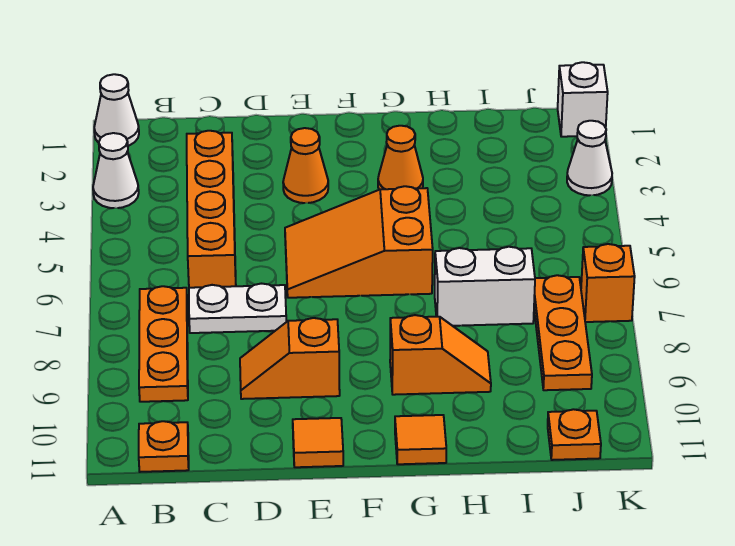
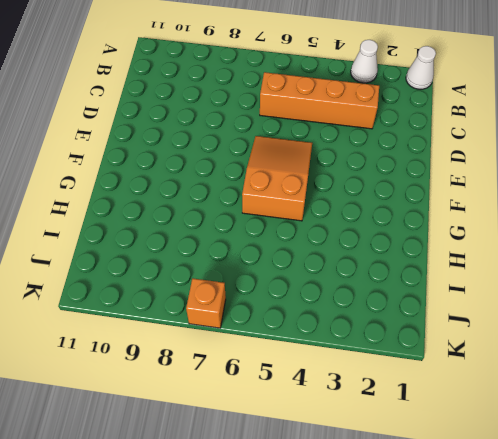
none -> orange plate B7:B9 level 1
none -> orange plate B11 level 1
none -> white plate C7:D7 level 1

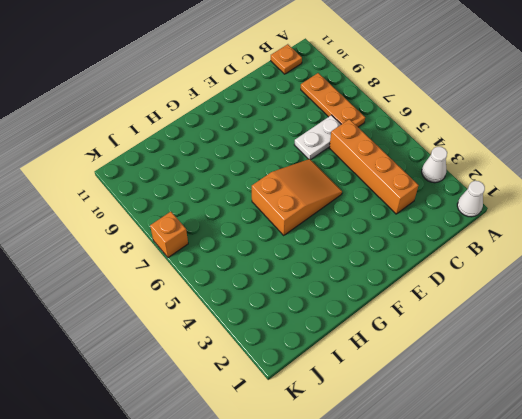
none -> orange slope D9:E9 level 1 top E
none -> orange cone E3 level 1
none -> orange tile E11 level 1

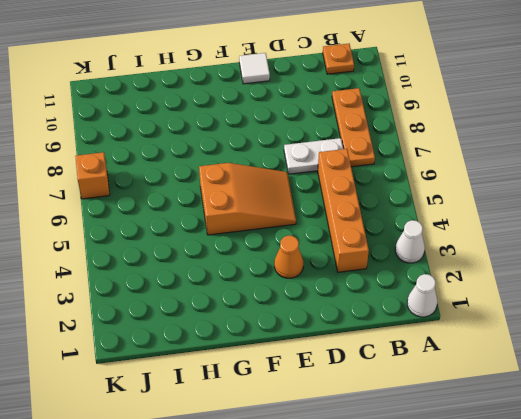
white tile E11 level 1 -> orange tile E11 level 1
none -> orange slope D9:E9 level 1 top E
none -> orange cone G3 level 1
none -> orange slope G9:H9 level 1 top G

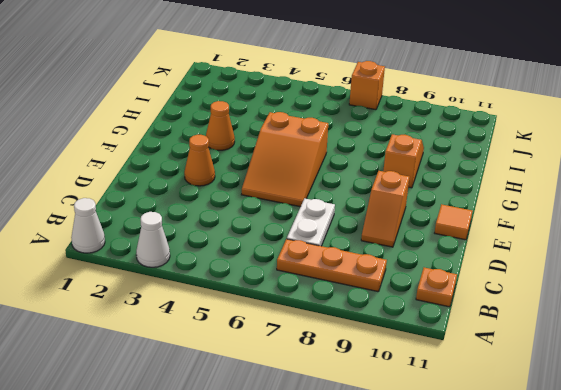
none -> orange brick C3:C6 level 1
none -> orange tile G11 level 1
none -> white brick H7:I7 level 1

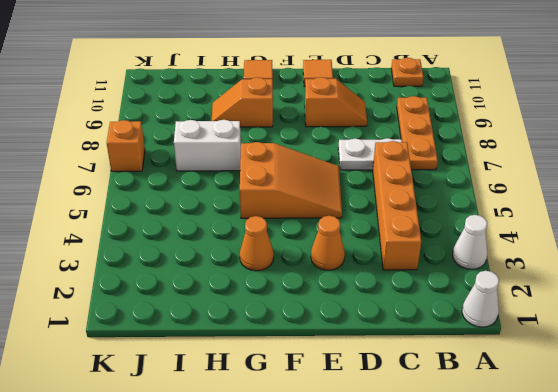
none -> orange plate J7:J9 level 1
none -> orange plate J11 level 1
none -> white brick K1 level 1

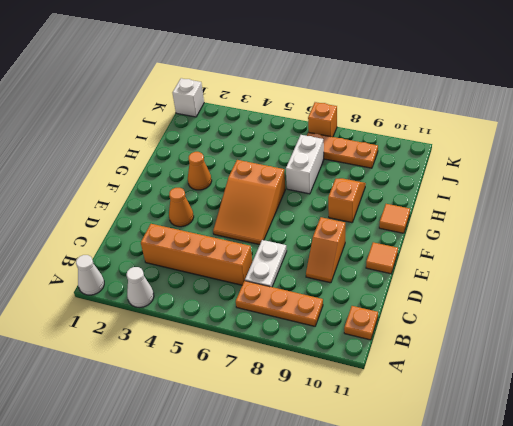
none -> orange plate J11 level 1
none -> white cone K3 level 1

